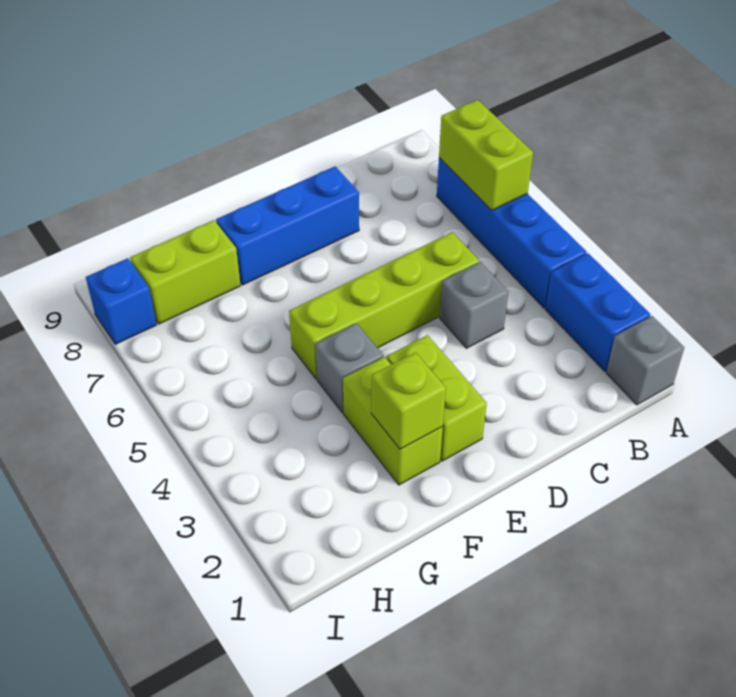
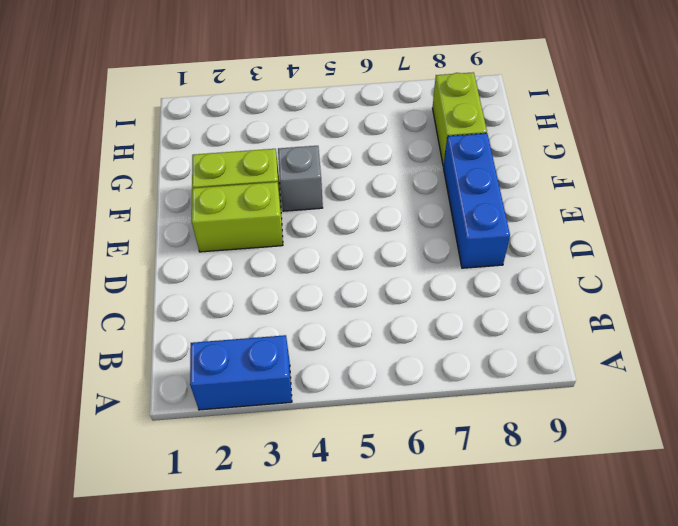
none -> grey brick A1 level 1
none -> blue brick A4:A7 level 1
none -> grey brick C4 level 1

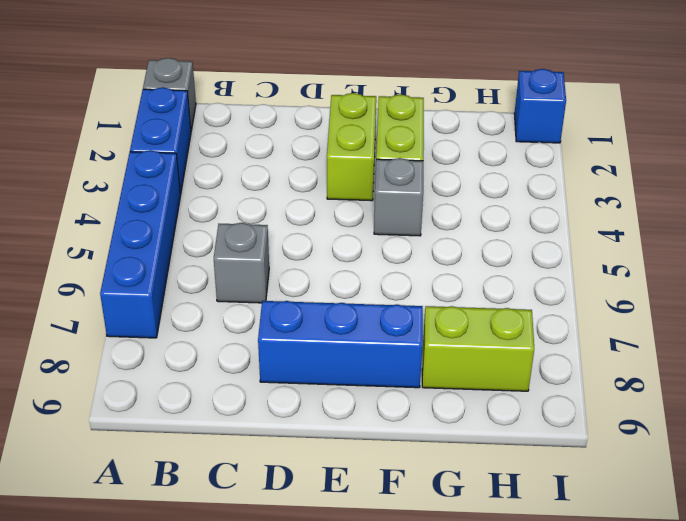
grey brick C6 level 1 -> grey brick C4 level 1
blue brick I1 level 1 -> blue brick I8 level 1
none -> lime brick C5:F5 level 1
none -> lime brick A6:A7 level 2
none -> lime brick F2 level 2

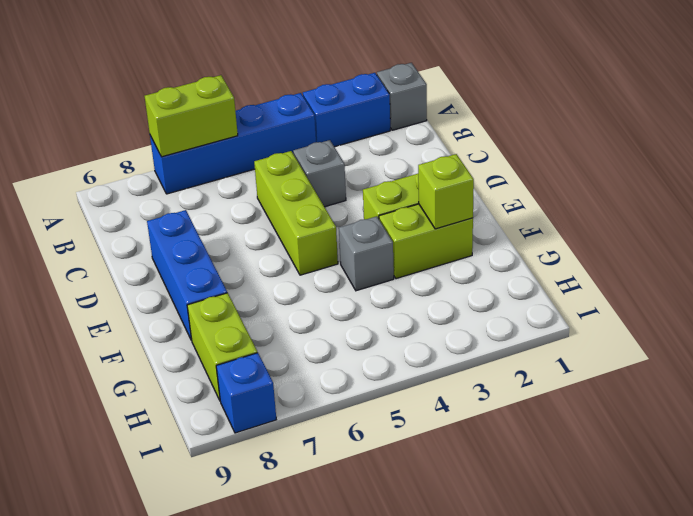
lime brick C5:E5 level 1 -> lime brick C5:F5 level 1

